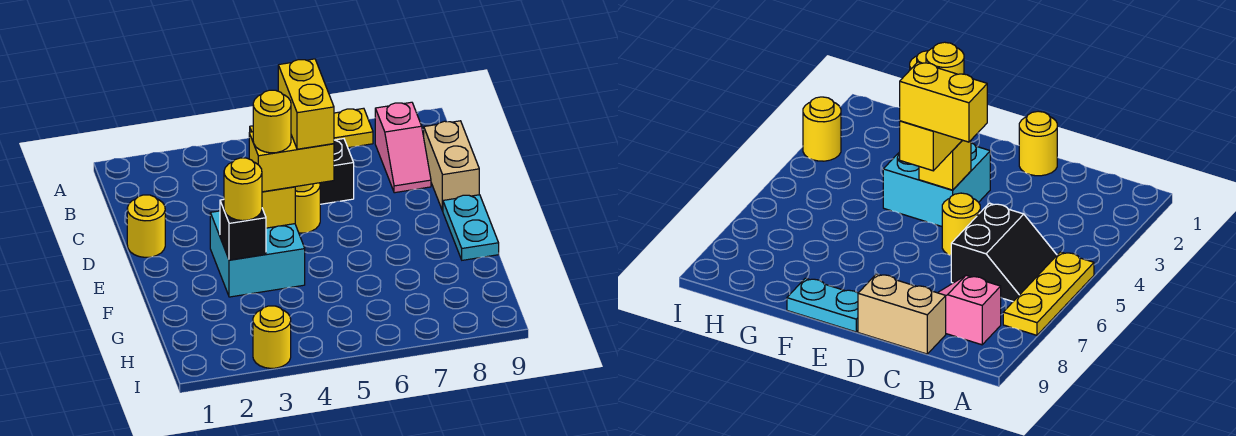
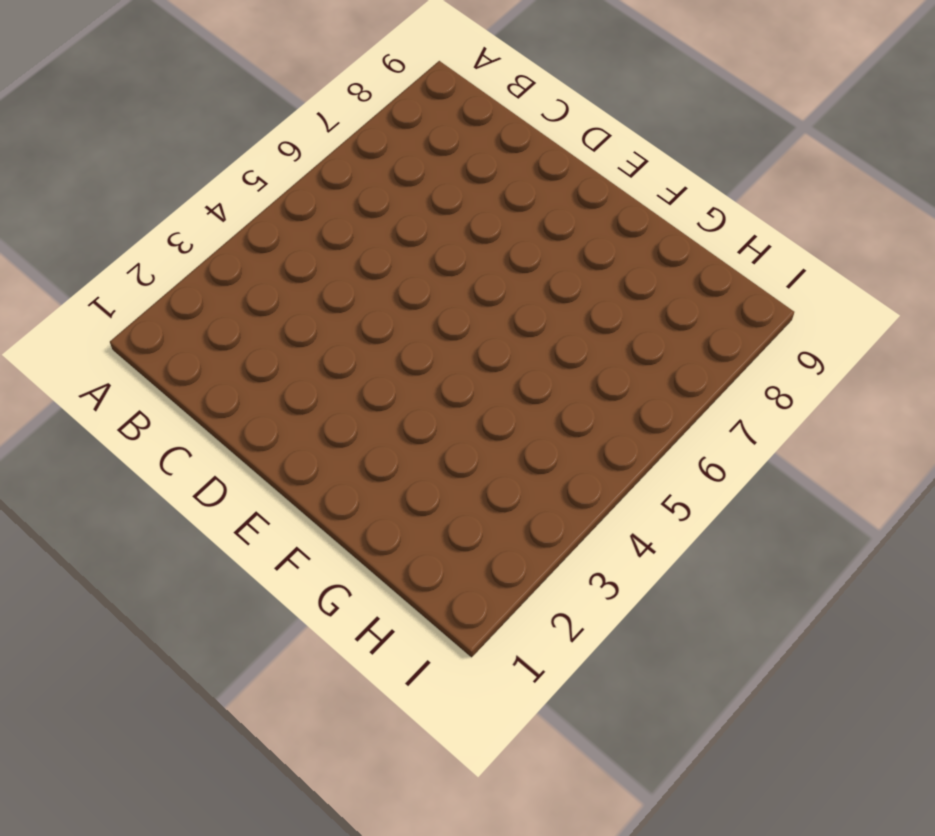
none -> yellow plate A5:A7 level 1
none -> black slope B5:C6 level 1 top C
none -> pink slope B8:C8 level 1 top B

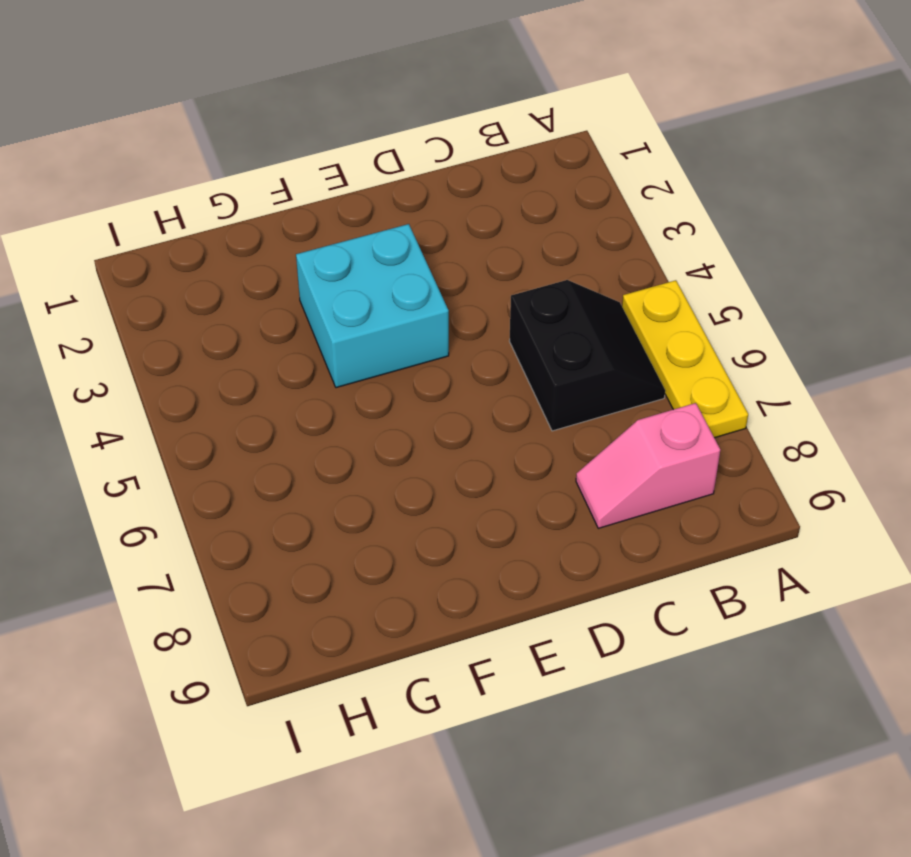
none -> tan brick C9:D9 level 1
none -> yellow round brick D1 level 1
none -> yellow round brick D5 level 1

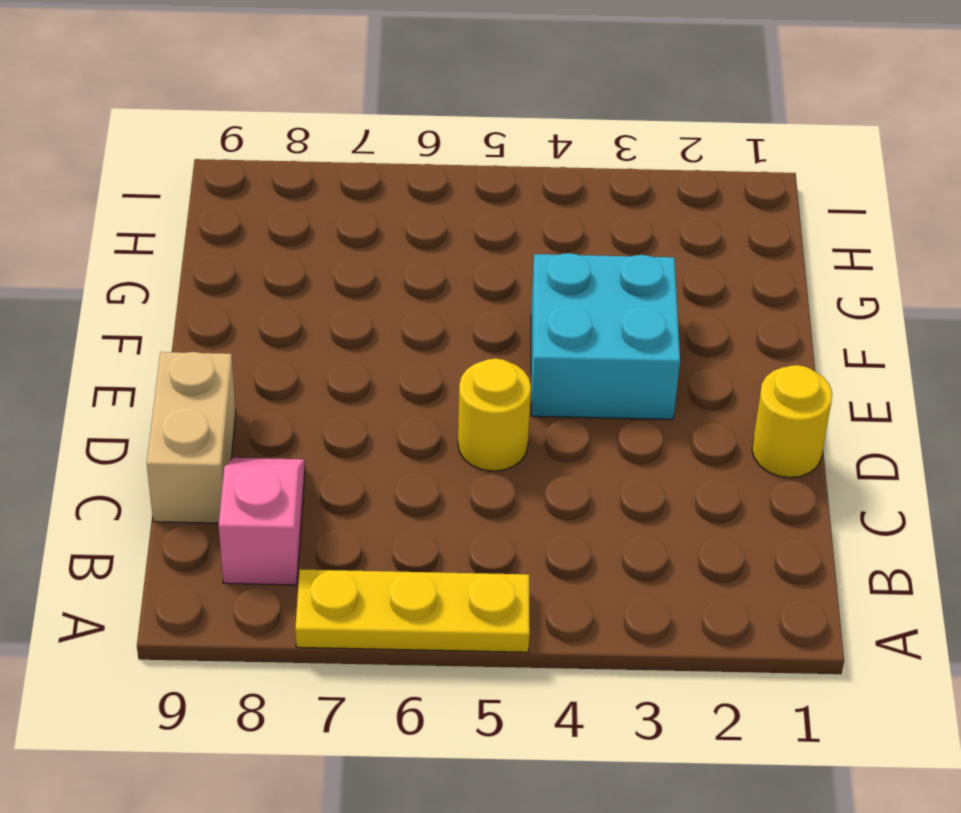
none -> black slope B5:C6 level 1 top C
none -> cyan plate E9:F9 level 1
none -> yellow round brick I3 level 1

